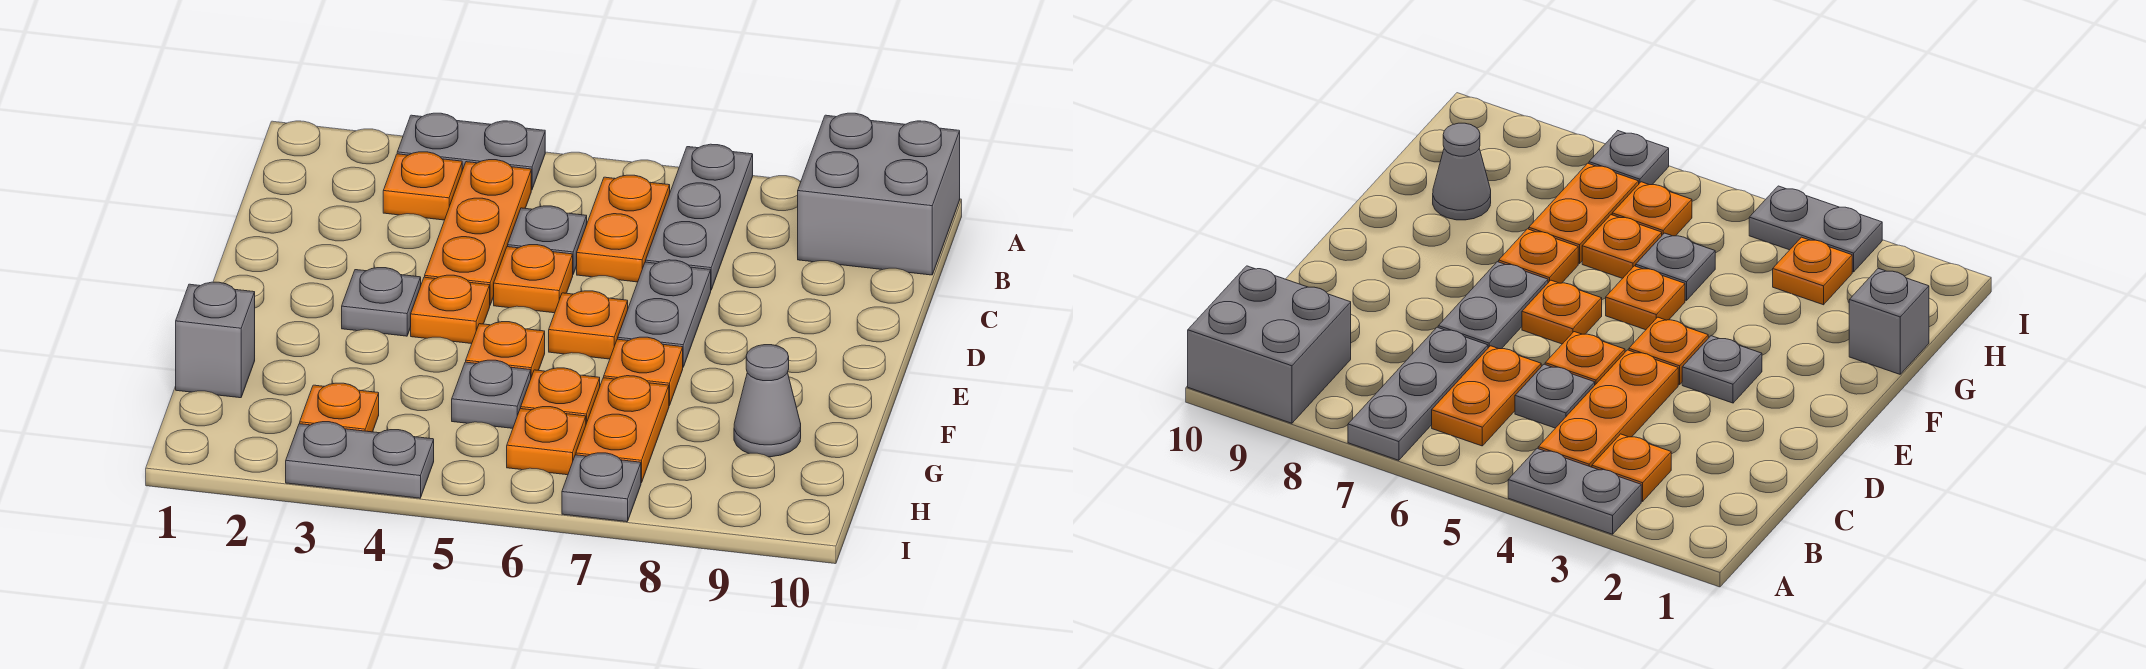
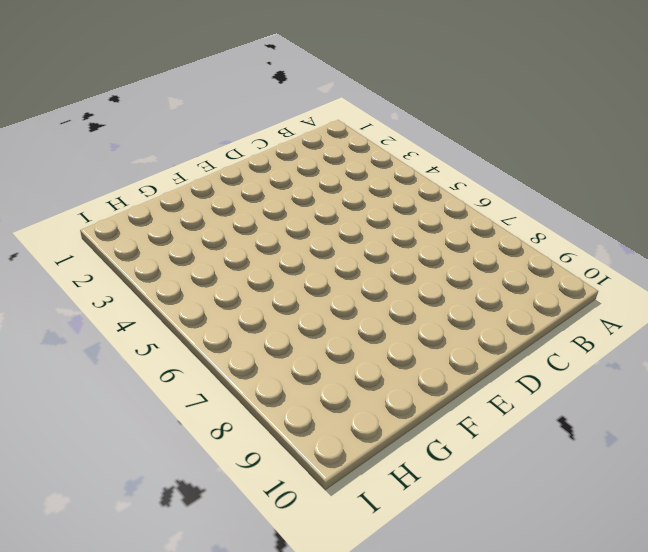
none -> grey plate A3:A4 level 1
none -> grey plate A7:C7 level 1
none -> grey brick A9:B10 level 1

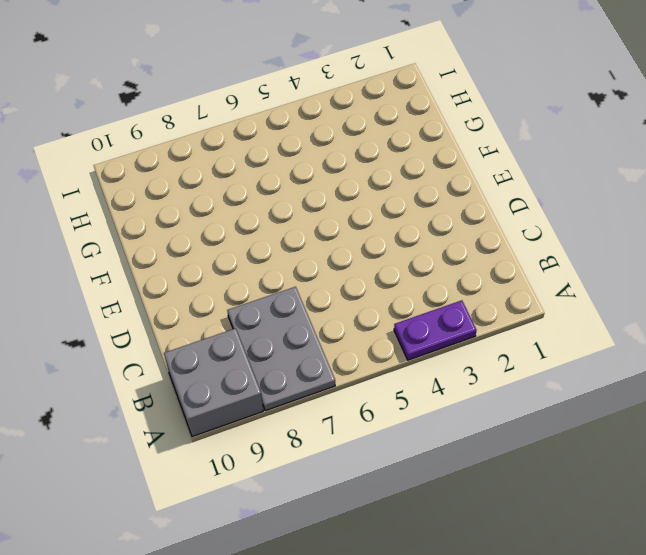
purple plate A3:A4 level 1 -> grey plate A3:A4 level 1
grey plate A7:C8 level 1 -> grey plate A7:C7 level 1
none -> orange plate B3 level 1
none -> orange plate B4:D4 level 1
none -> orange plate B6:C6 level 1

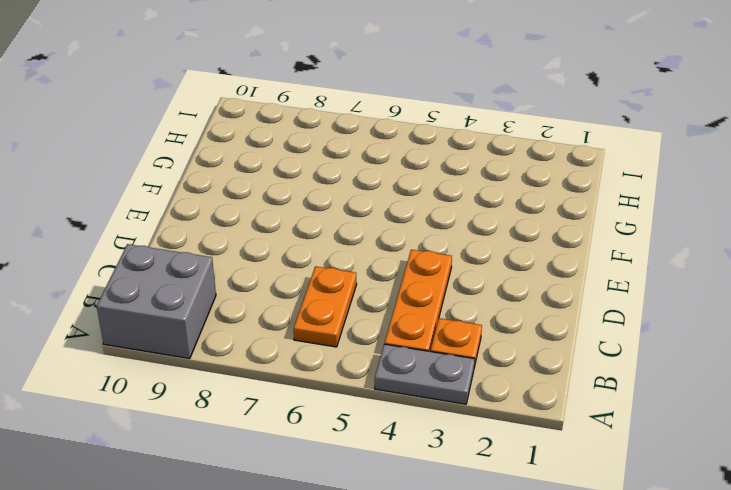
none -> grey plate A7:C7 level 1
none -> grey plate C5 level 1
none -> orange plate D5 level 1

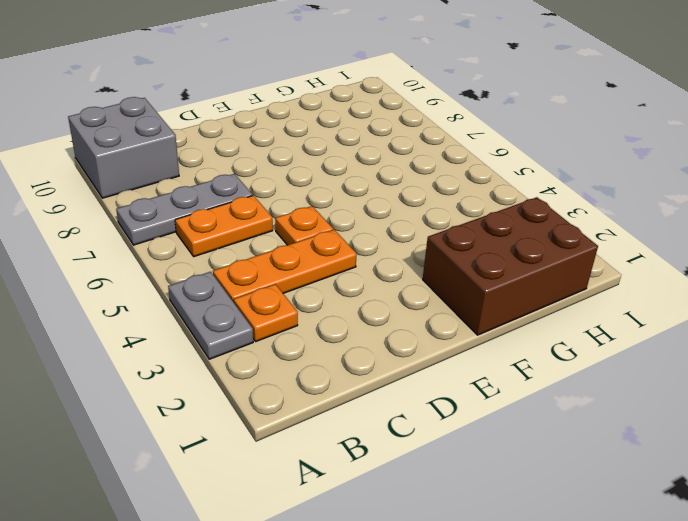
brown brick F1:H2 level 1 -> grey brick G1 level 1
none -> grey plate C5 level 1
none -> grey plate D7:E7 level 1
none -> grey plate E3 level 1

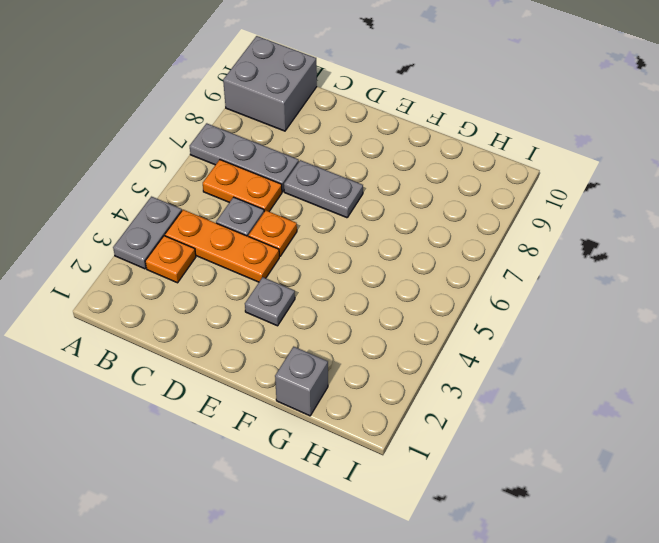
none -> orange plate E4 level 1
none -> orange plate E6 level 1
none -> orange plate F5 level 1

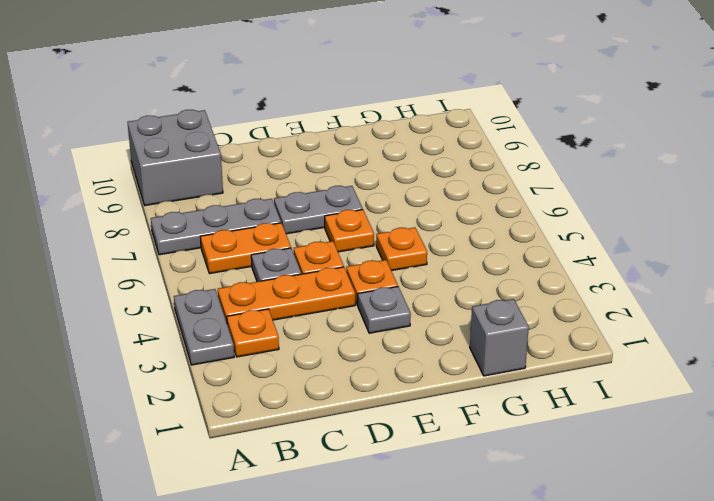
none -> orange plate F7 level 1
none -> grey plate G5 level 1
none -> orange plate G6 level 1

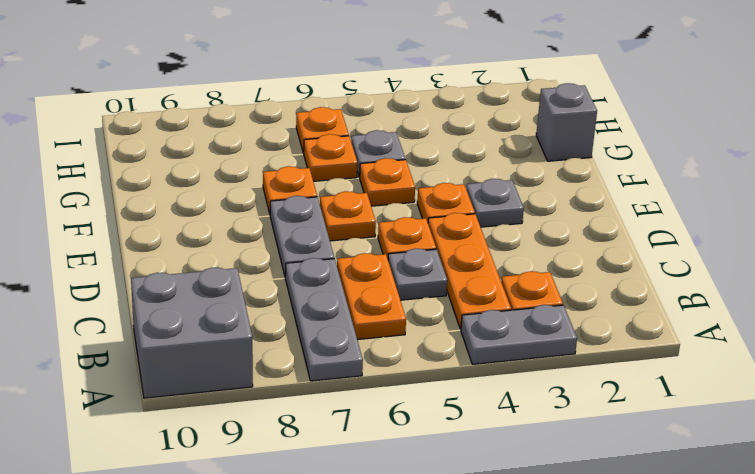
none -> orange plate G7:H7 level 1
none -> grey cone G9 level 1
none -> orange plate H3 level 1

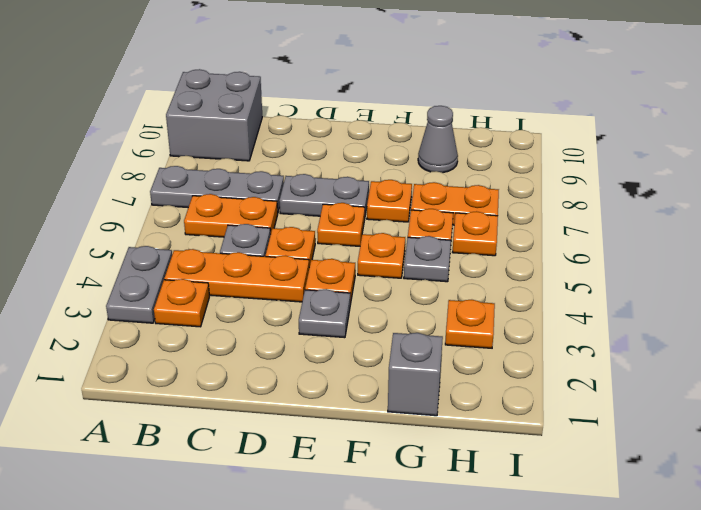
none -> grey plate I3:I4 level 1
none -> grey plate I7 level 1

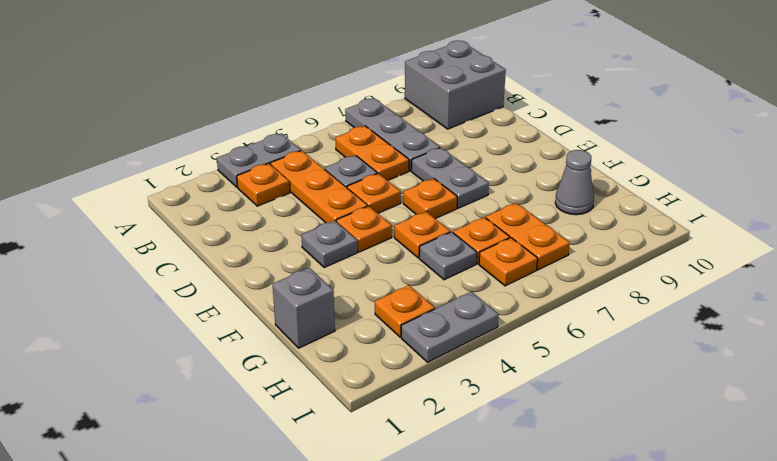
none -> orange plate F7 level 1
none -> grey plate I7 level 1

